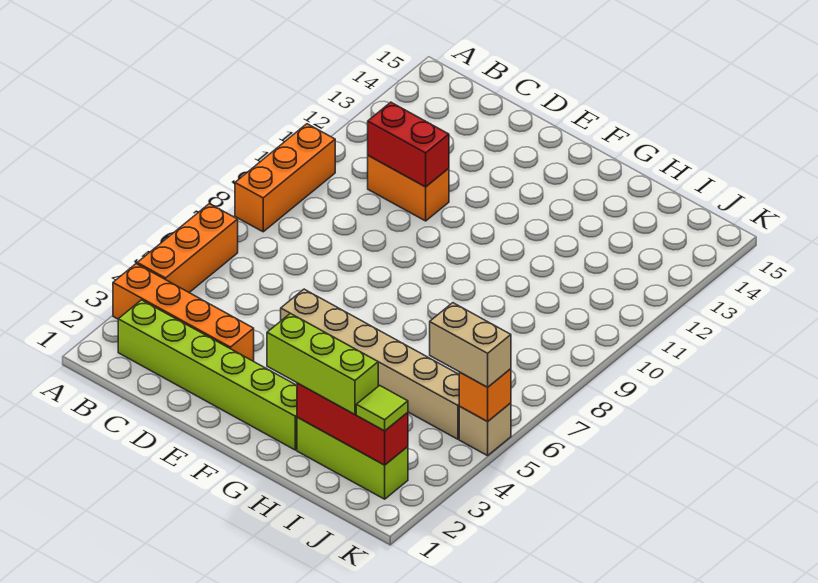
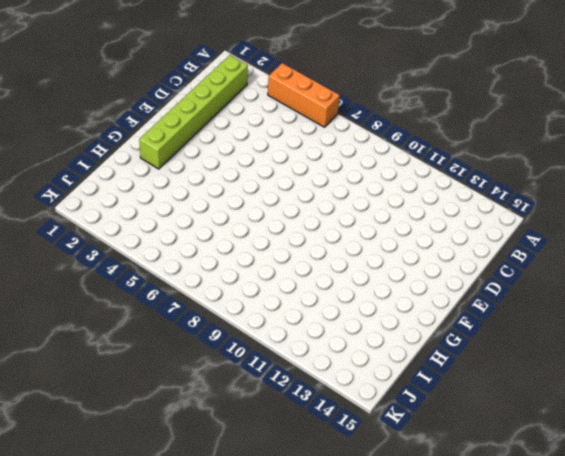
none -> orange brick A3:D3 level 1
none -> orange brick A8:A10 level 1
none -> orange brick C11:D11 level 1

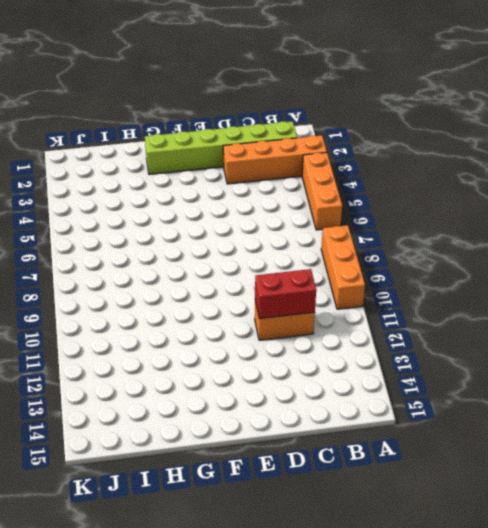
none -> tan brick E5:J5 level 1
none -> lime brick H2:J2 level 1
none -> tan brick K5 level 1

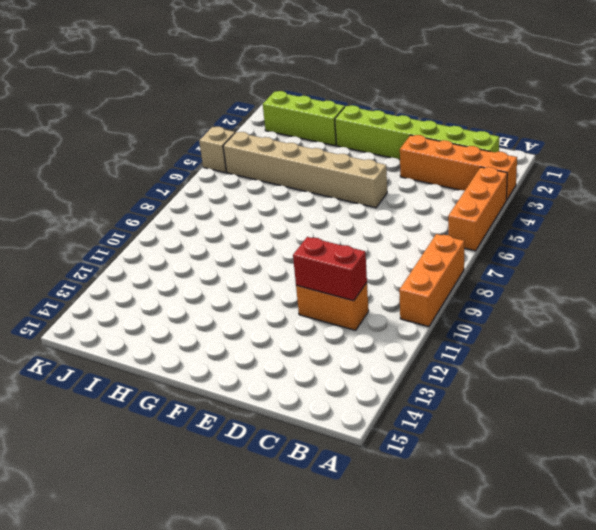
none -> red brick H2:J2 level 2
none -> orange brick K5 level 2
none -> lime brick G2:I2 level 3

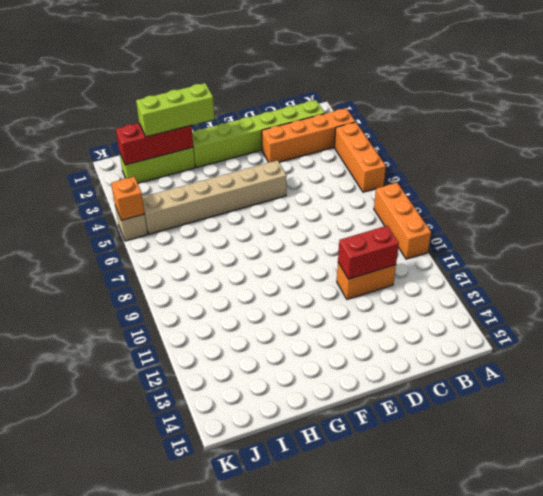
none -> lime tile J2 level 3
none -> tan brick J5:K5 level 3

